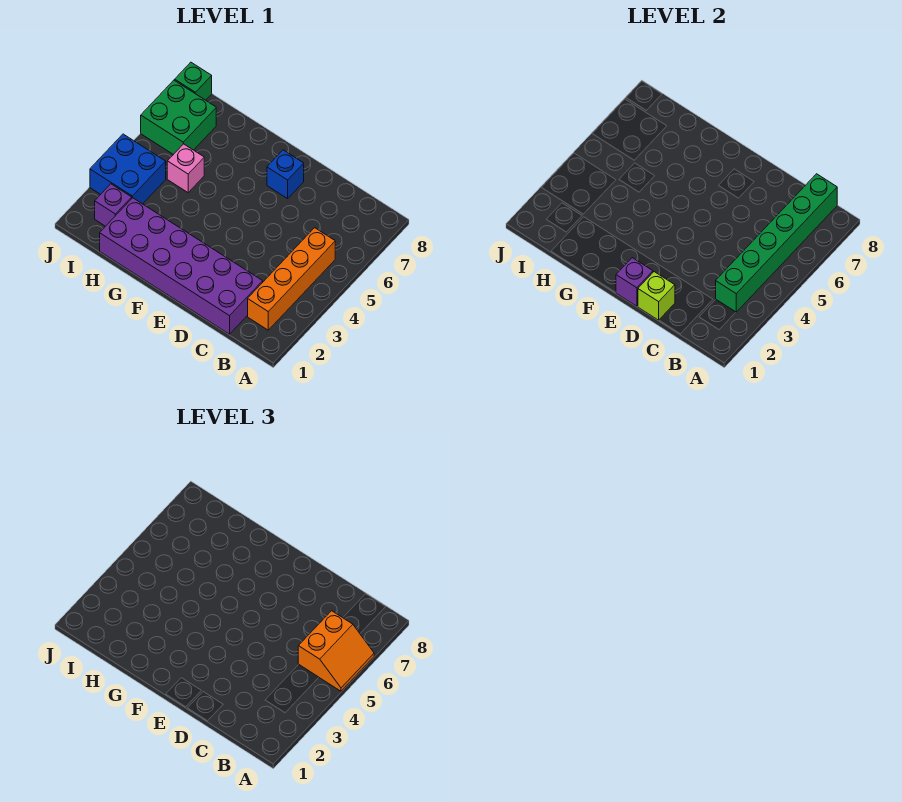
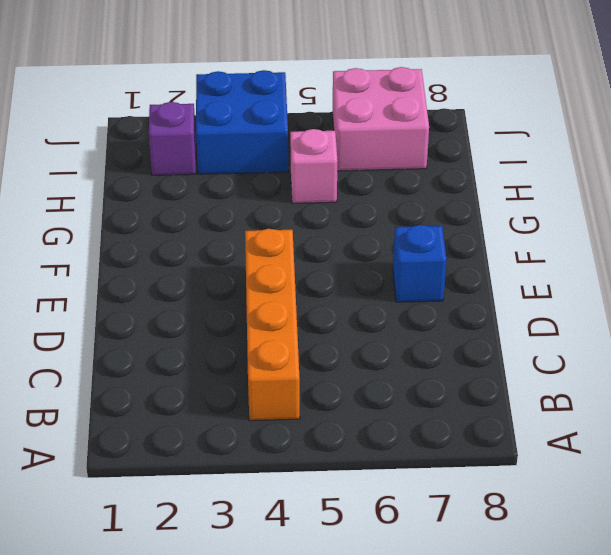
orange brick B4:E4 level 1 -> orange brick B2:B5 level 1
pink brick I6:J7 level 1 -> green brick I6:J7 level 1
none -> purple brick C1:H2 level 1
none -> green brick J8 level 1
none -> green brick B3:B8 level 2

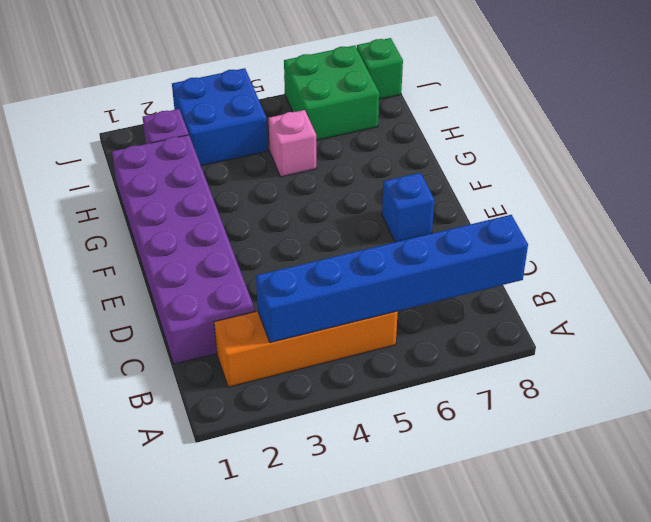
blue brick B3:B8 level 2 -> green brick B3:B8 level 2
none -> lime brick D1 level 2
none -> purple brick E1 level 2
none -> orange slope A5:B6 level 3 top B

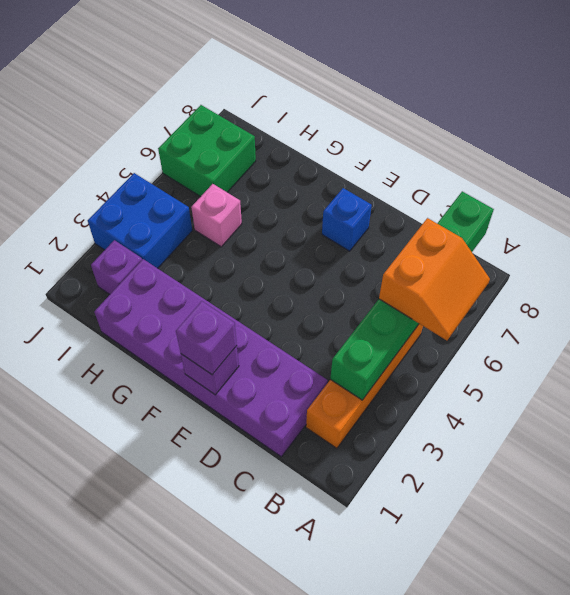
purple brick E1 level 3 -> none
none -> green brick J8 level 1
none -> lime brick D1 level 2

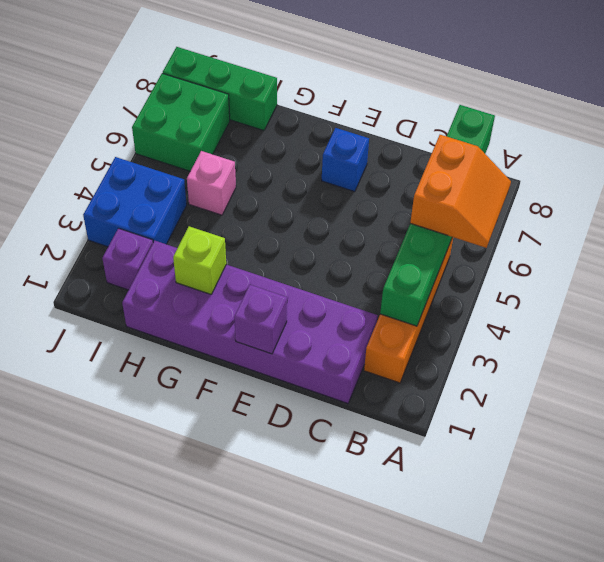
lime brick G2 level 2 -> lime brick D1 level 2
green brick H8:J8 level 1 -> green brick J8 level 1

